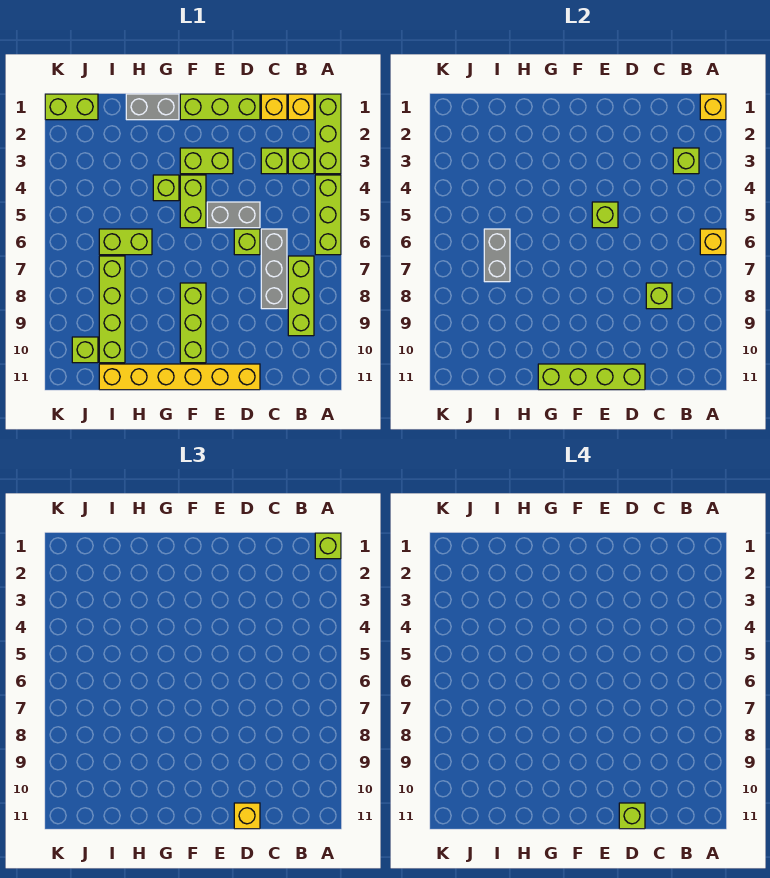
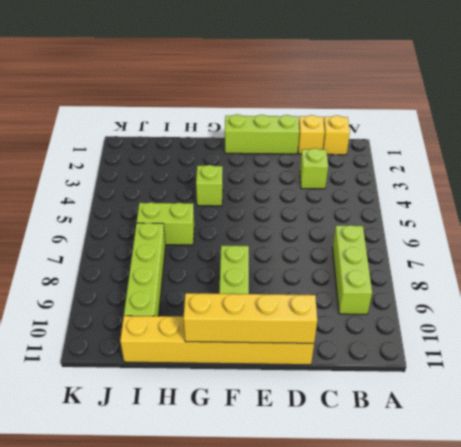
yellow brick D11:G11 level 2 -> lime brick D11:G11 level 2
none -> lime brick A1:A3 level 1
none -> lime brick A4:A6 level 1
none -> lime brick B3 level 1
none -> grey brick C6:C8 level 1

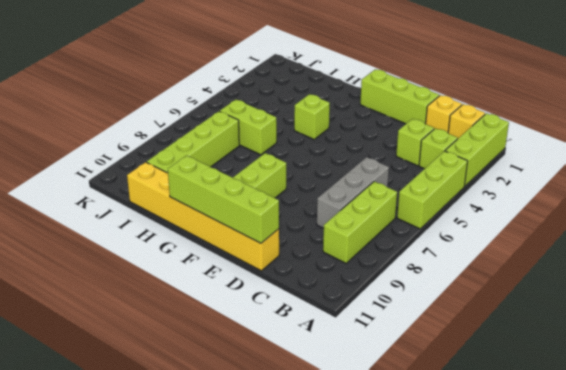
none -> grey brick D5:E5 level 1
none -> lime brick D6 level 1
none -> lime brick E3:F3 level 1
none -> lime brick F4:F5 level 1

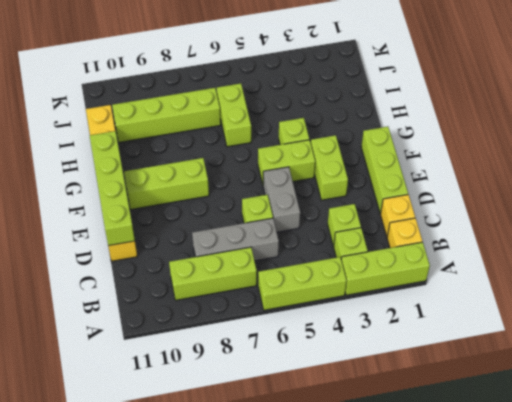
none -> grey brick G1:H1 level 1
none -> lime brick J1:K1 level 1
none -> lime brick J10 level 1
none -> yellow brick A1 level 2

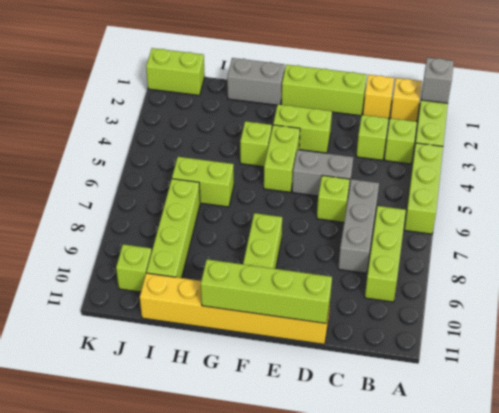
grey brick A1 level 2 -> yellow brick A1 level 2
none -> yellow brick A6 level 2
none -> lime brick B3 level 2
none -> lime brick C8 level 2
none -> lime brick E5 level 2

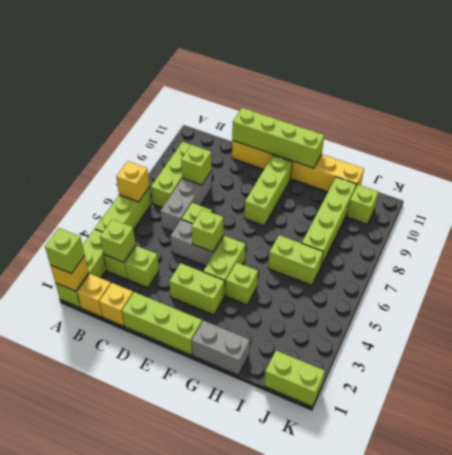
none -> grey brick I6:I7 level 2
none -> yellow brick D11 level 3
none -> lime brick D11 level 4

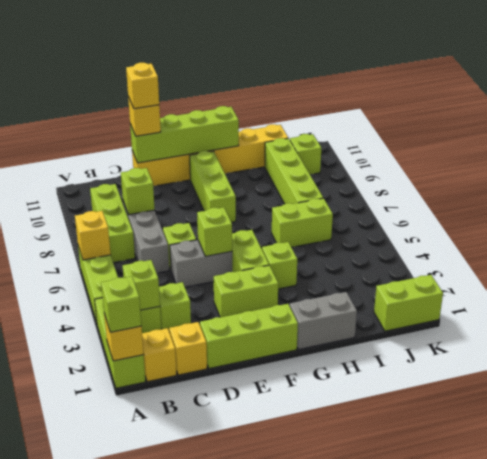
yellow brick D11 level 4 -> lime brick D11 level 4
none -> grey brick I6:I7 level 2

